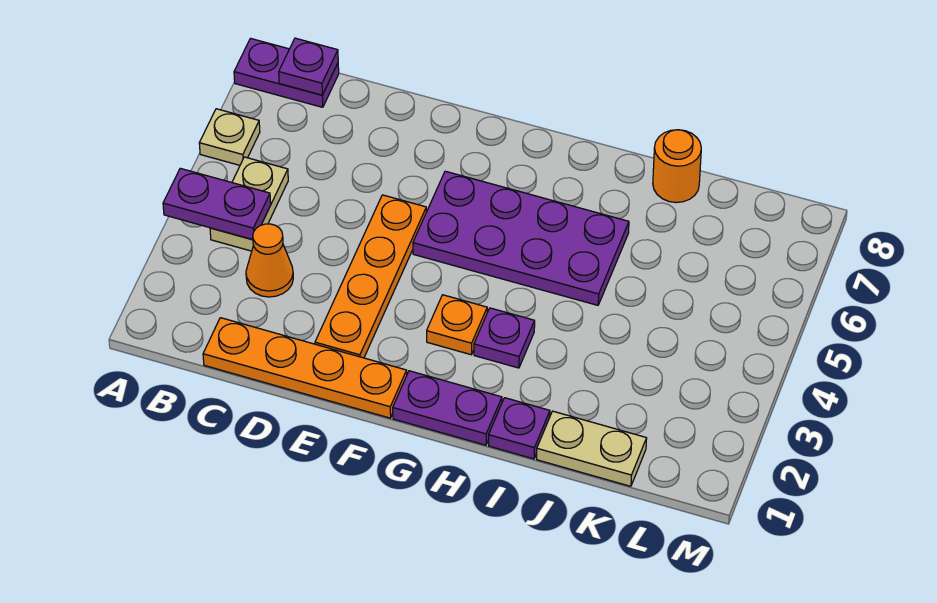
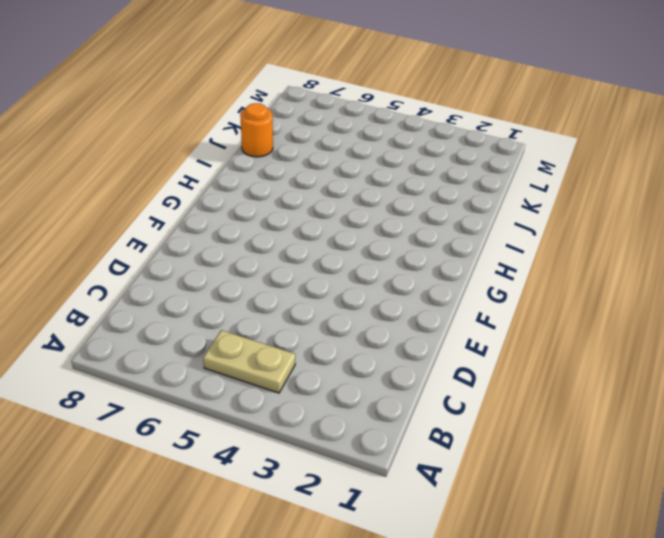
none -> tan plate A6 level 1
none -> purple plate A8:B8 level 1
none -> orange plate C1:F1 level 1

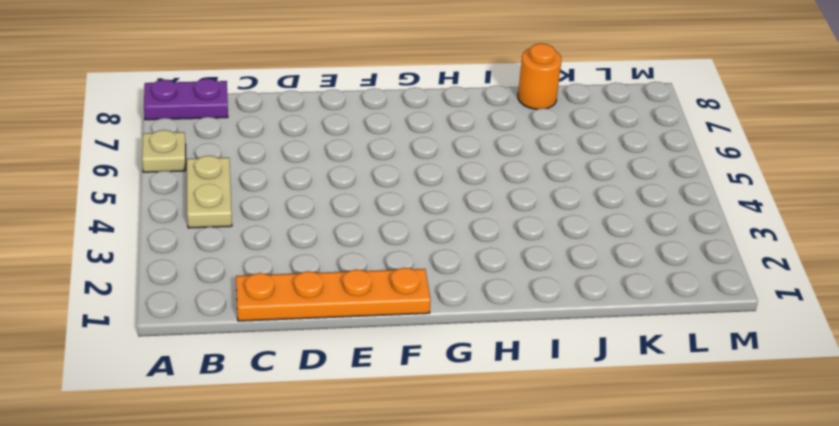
none -> orange cone C3 level 1
none -> orange plate E2:E5 level 1
none -> purple plate F5:I6 level 1

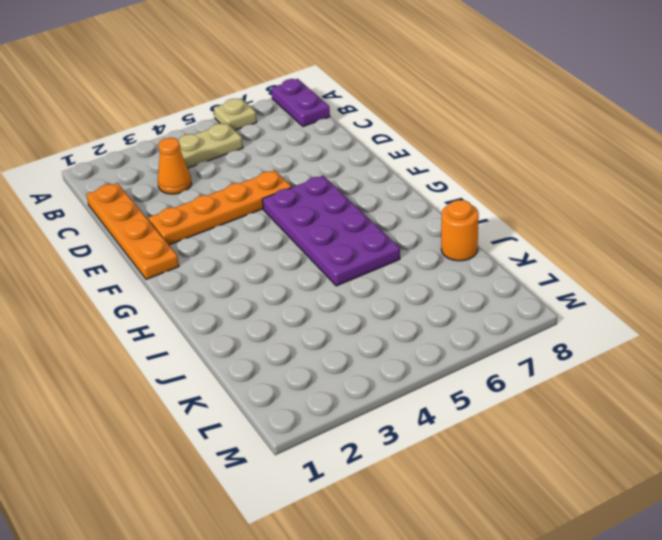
none -> purple plate G1:H1 level 1
none -> orange plate G3 level 1
none -> purple plate H3 level 1

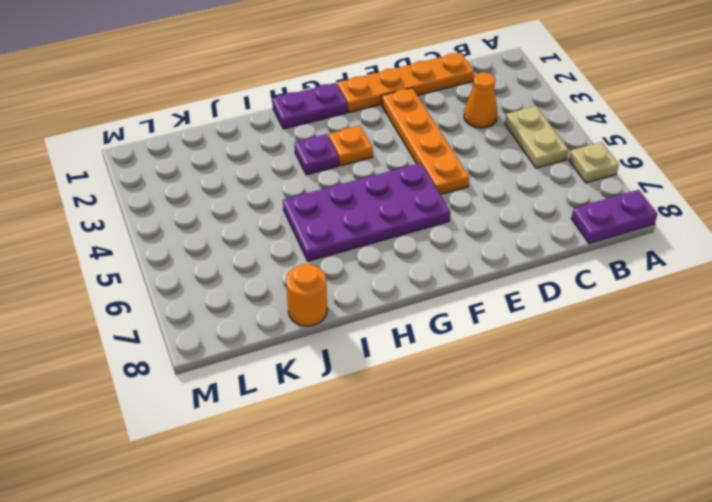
none -> purple plate I1 level 1
none -> tan plate J1:K1 level 1
none -> purple plate A4:B4 level 2

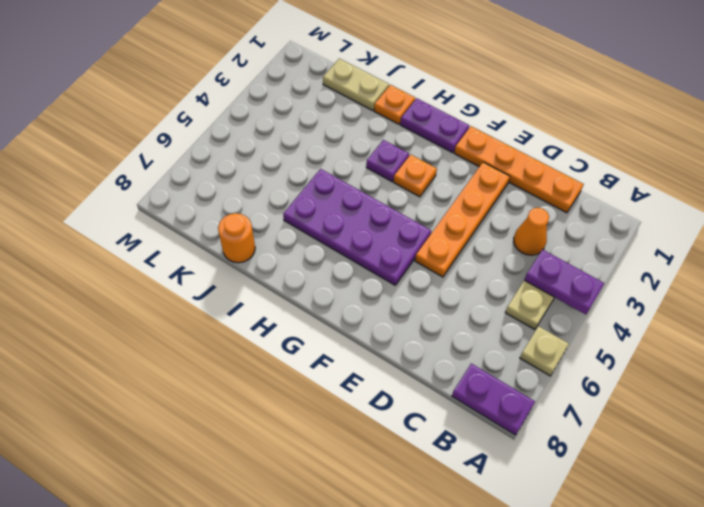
orange plate I1 level 1 -> purple plate I1 level 1
none -> purple plate B8 level 2

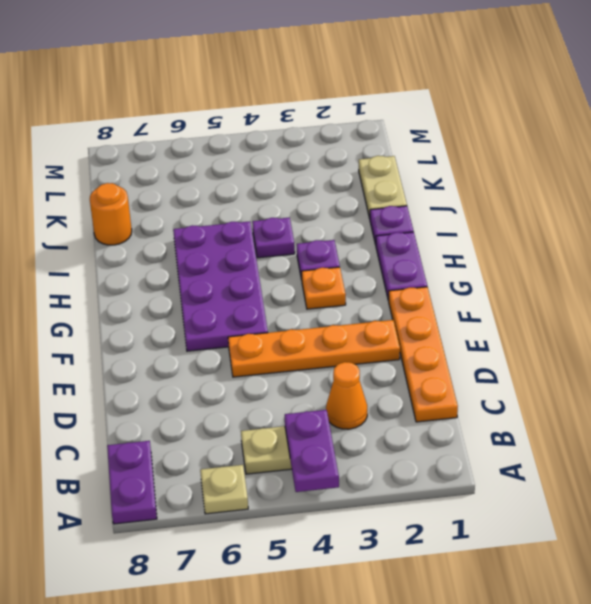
purple plate I4 level 1 -> purple plate B8 level 2

